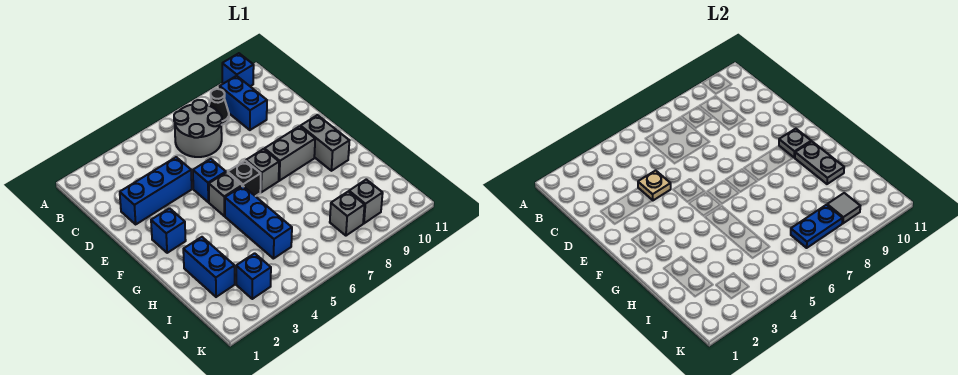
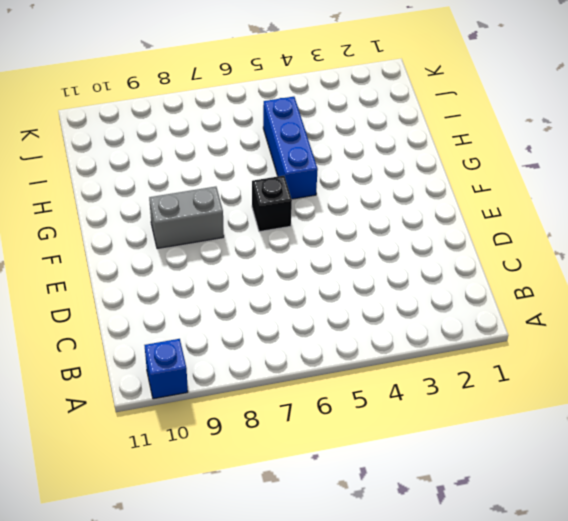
none -> grey round brick B6:C7 level 1
none -> black cone B8 level 1
none -> blue brick B9:C9 level 1

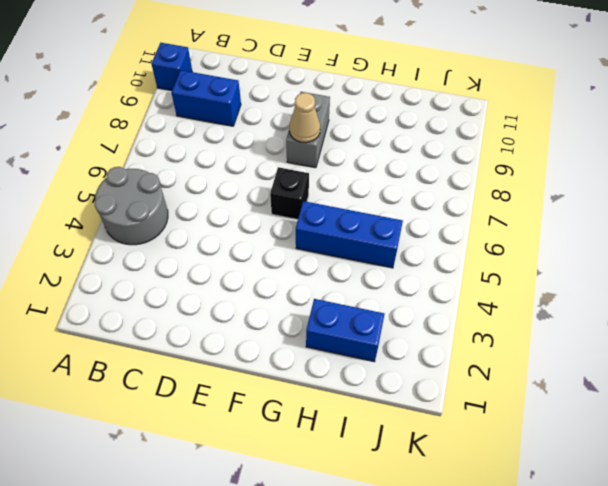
grey round brick A4:B5 level 1 -> grey round brick B6:C7 level 1
tan cone F8 level 2 -> none
none -> black cone B8 level 1
none -> blue brick D2:D4 level 1
none -> blue brick E5 level 1

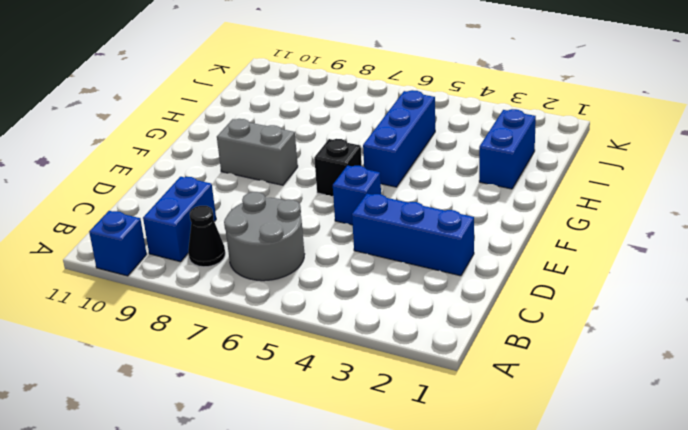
none -> blue brick F2 level 1
none -> grey brick F5 level 1
none -> grey brick F7 level 1

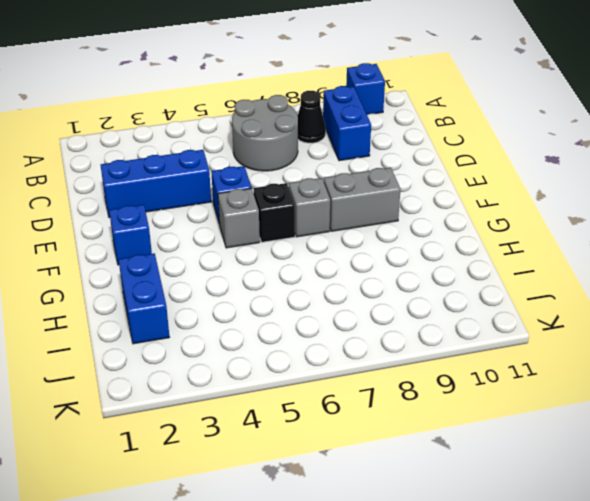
none -> grey brick F10:G10 level 1
none -> blue brick G5:I5 level 1
none -> blue brick J3 level 1

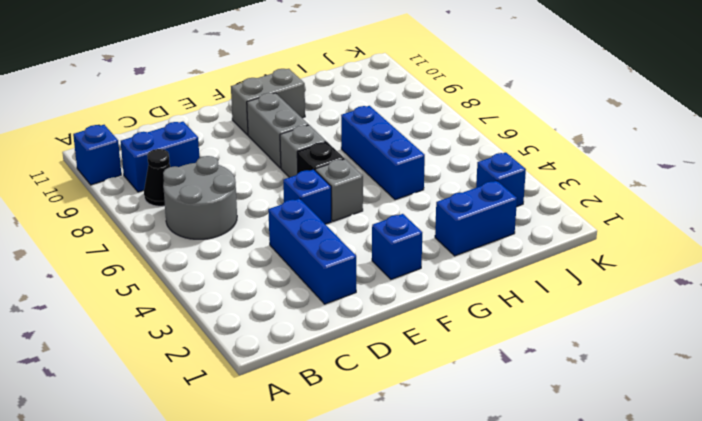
blue brick H5:H7 level 1 -> blue brick G5:I5 level 1
none -> grey brick J8 level 1
none -> grey brick J9 level 1
none -> tan plate D4 level 2

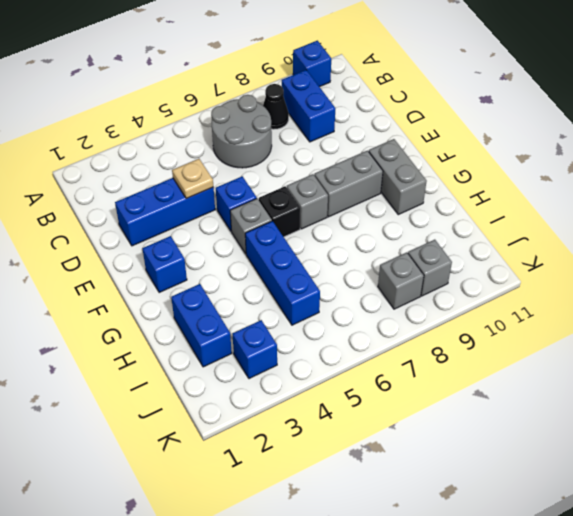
none -> grey plate F10 level 2
none -> grey plate G10:H10 level 2
none -> blue plate J7:J8 level 2

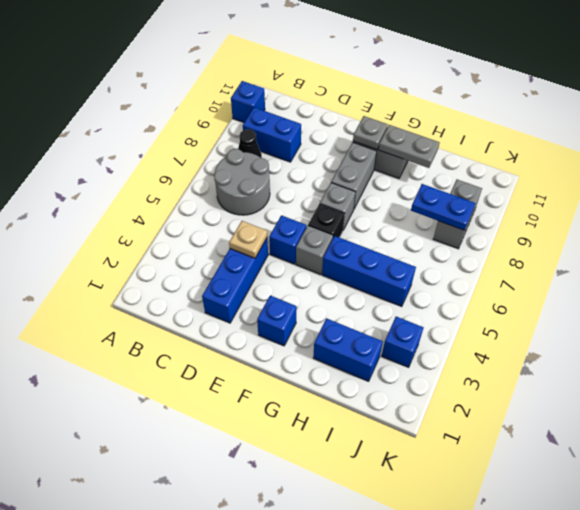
blue plate I8:J8 level 2 -> blue plate J7:J8 level 2
none -> grey tile J9 level 2

